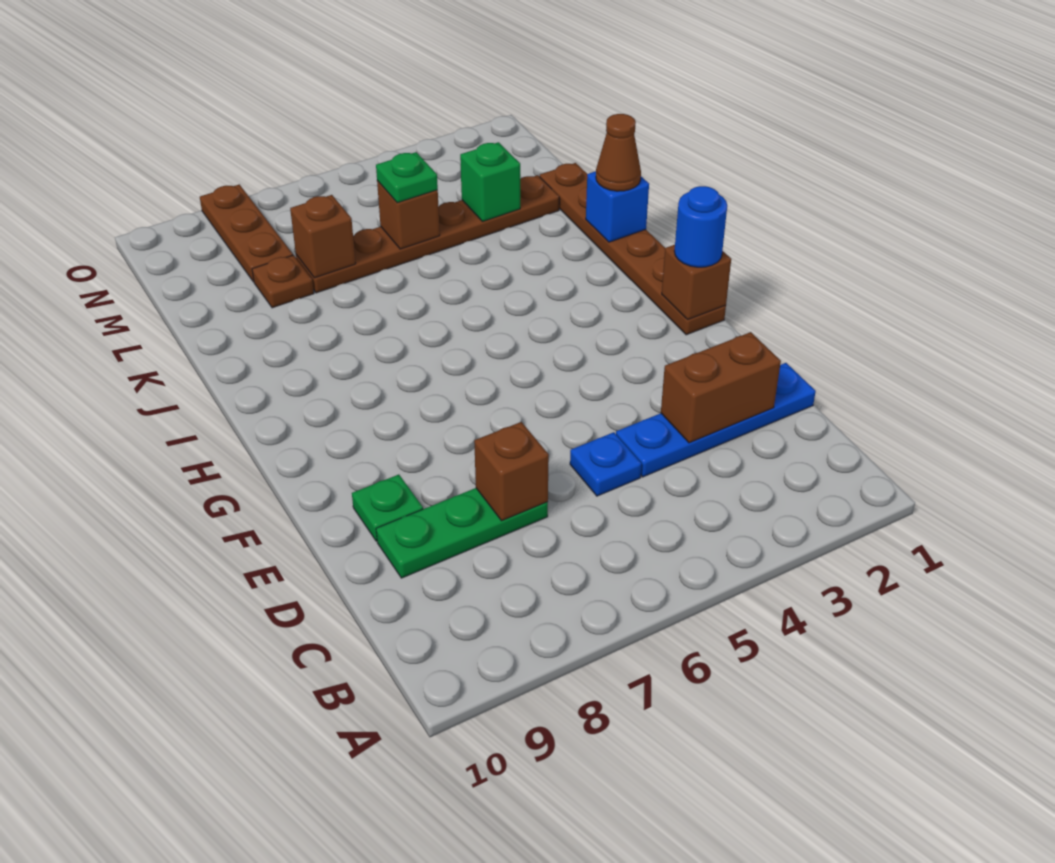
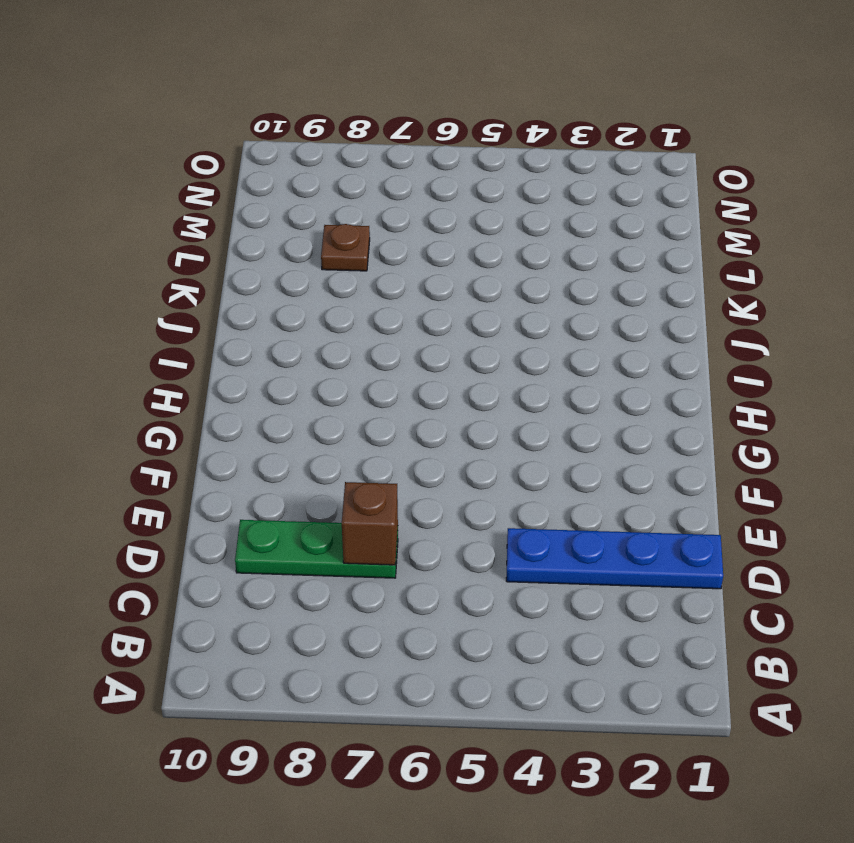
none -> blue plate D5 level 1
none -> green plate E9 level 1
none -> brown plate G1:L1 level 1

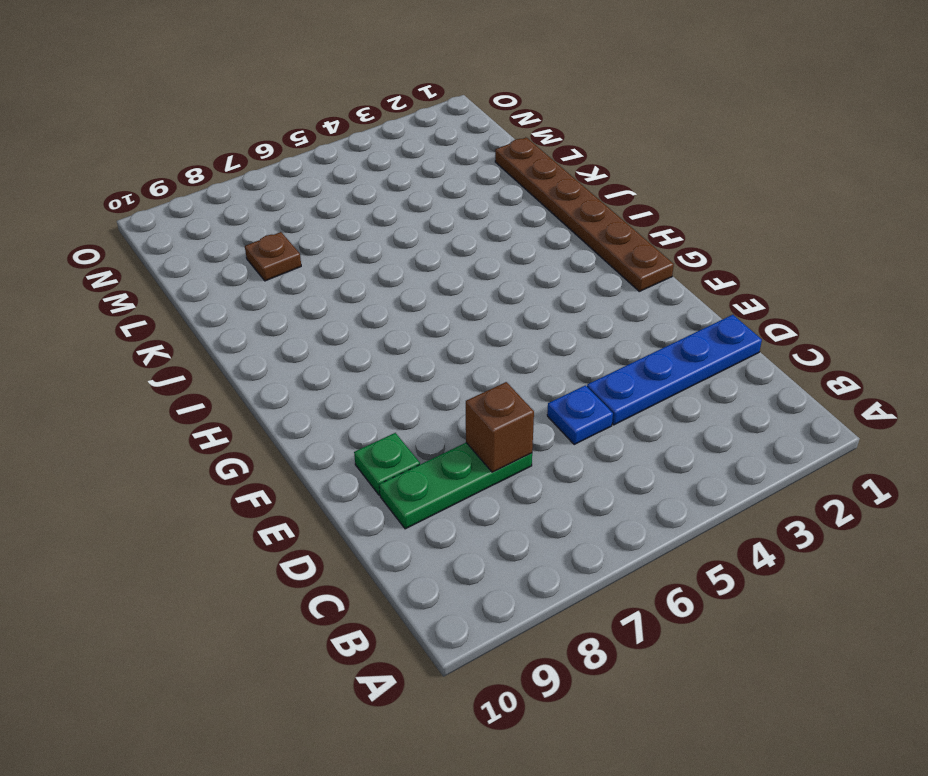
none -> brown plate L2:L7 level 1
none -> brown plate M8:O8 level 1
none -> brown brick D2:D3 level 2

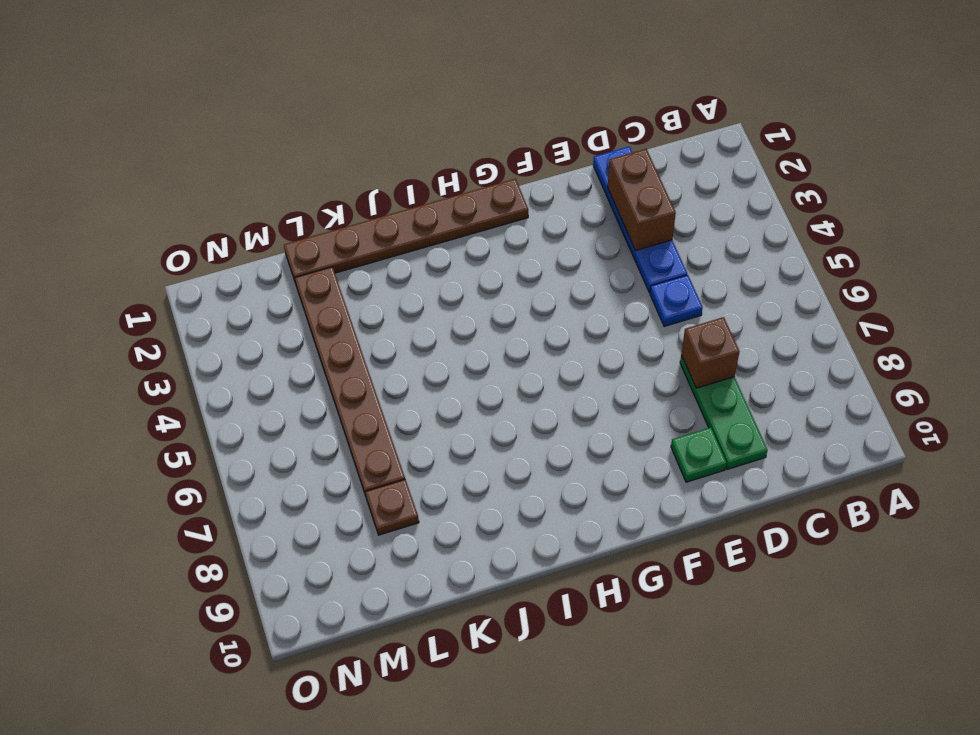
none -> brown plate M8:O8 level 1
none -> brown brick G1 level 2
none -> blue brick J1 level 2

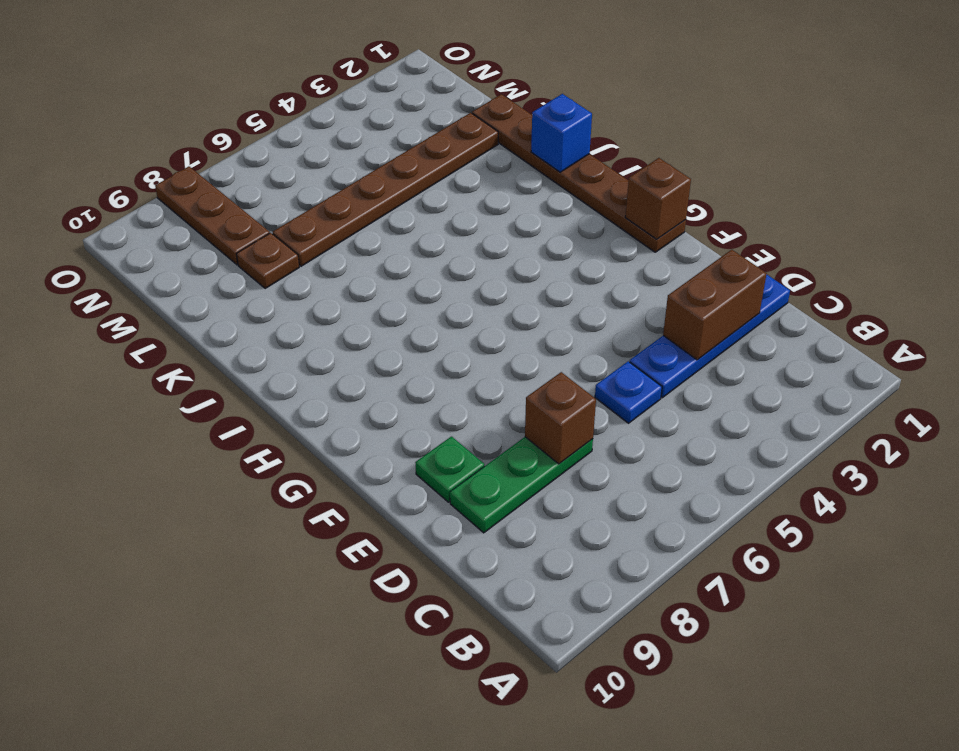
none -> green brick L3 level 2
none -> brown brick L5 level 2
none -> brown brick L7 level 2

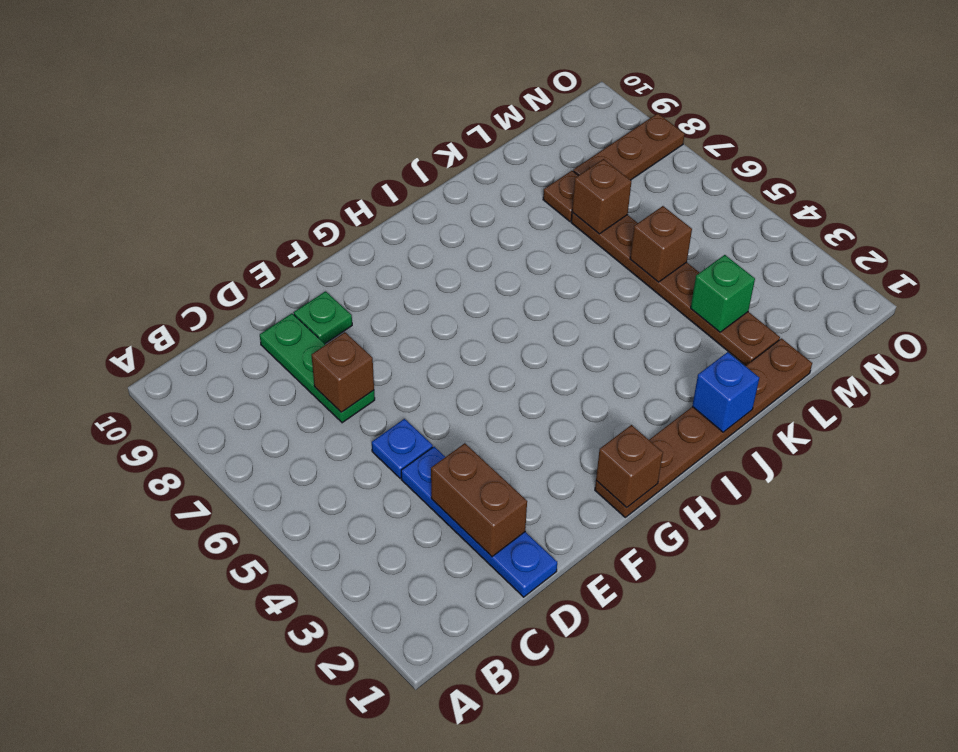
none -> blue round brick G1 level 3
none -> brown cone J1 level 3
none -> green plate L5 level 3

